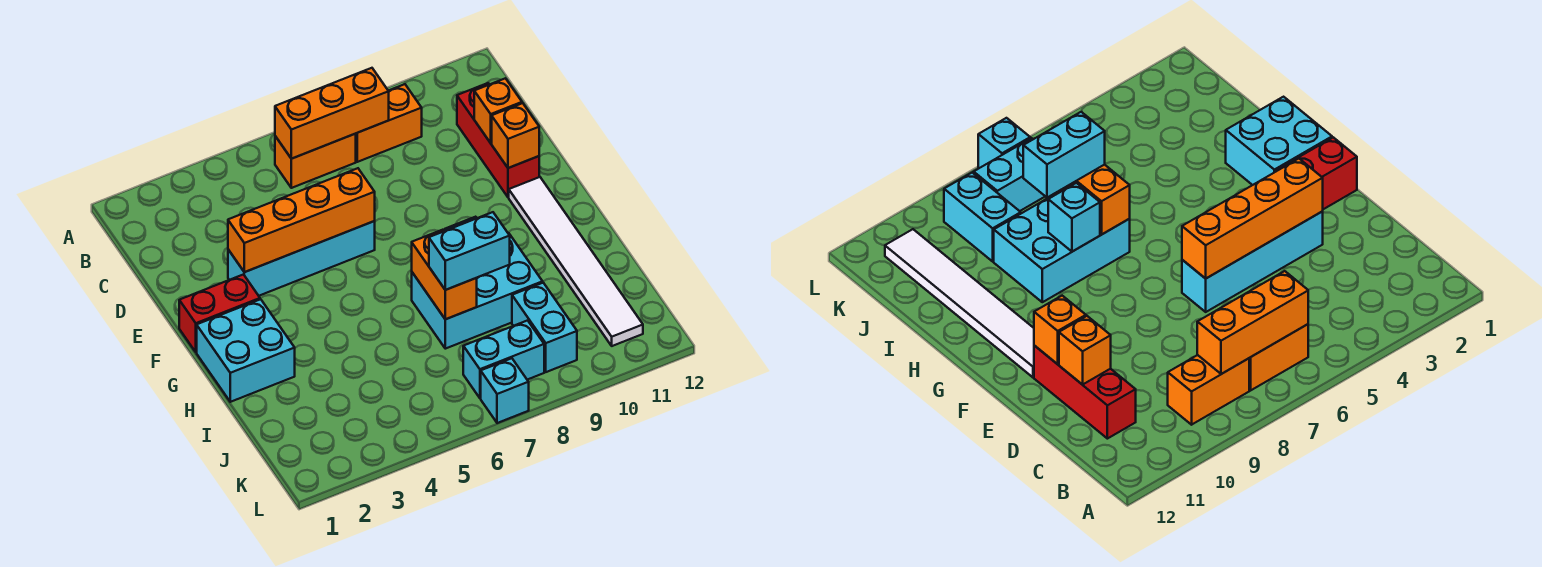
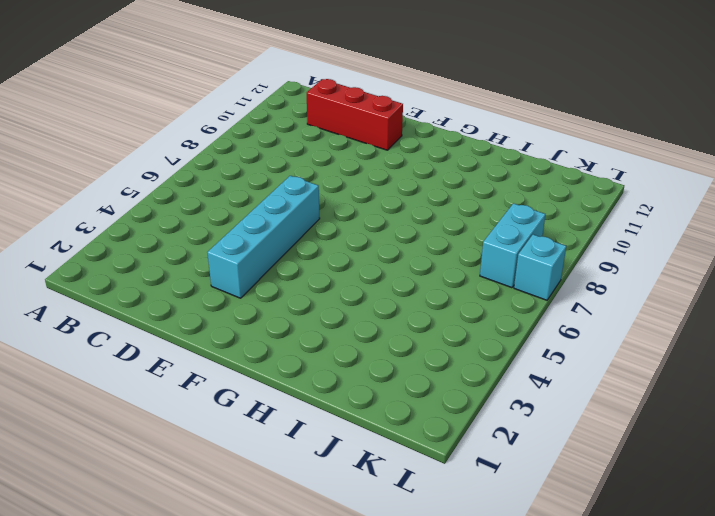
none -> orange brick B6:B7 level 1
none -> orange brick B8:B9 level 1
none -> red brick F1:F2 level 1

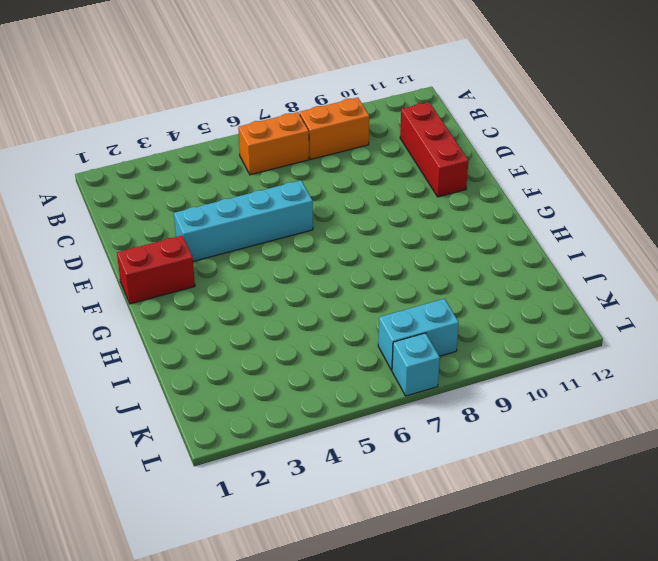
none -> white tile F11:K11 level 1
none -> cyan brick G1:H2 level 1
none -> cyan brick H7:I9 level 1

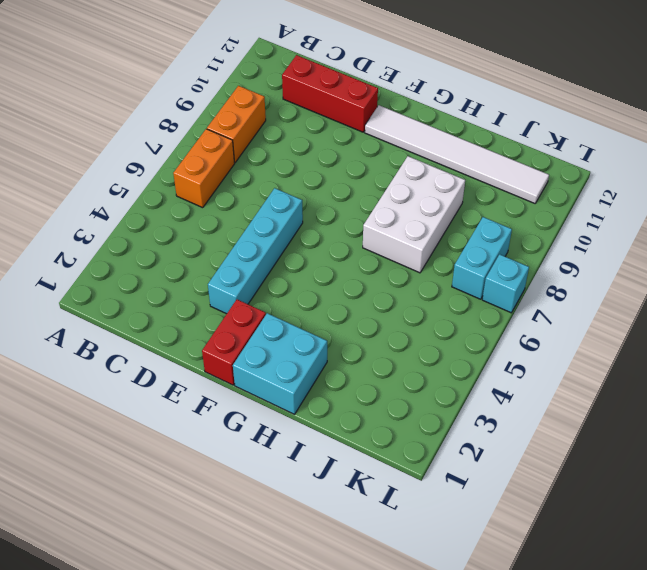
white brick H7:I9 level 1 -> cyan brick H7:I9 level 1
none -> cyan brick J9:K9 level 1
none -> orange brick B6:B8 level 2
none -> orange brick D11 level 2

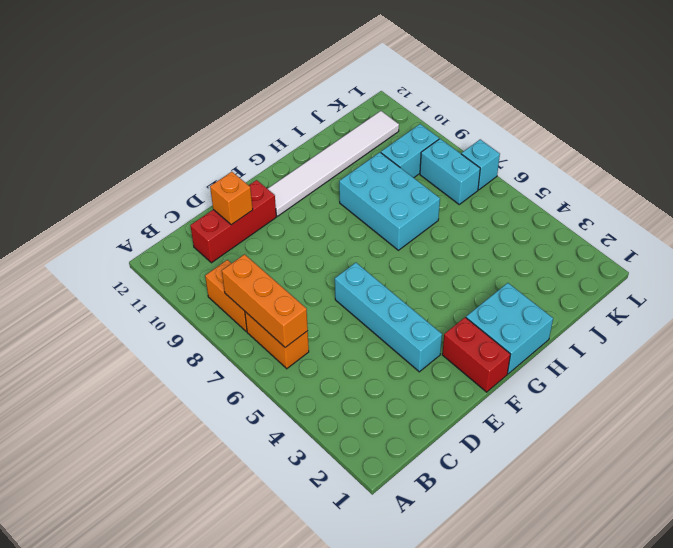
none -> orange brick E3:E6 level 2
none -> orange brick E11 level 2
none -> orange brick H7:I7 level 2

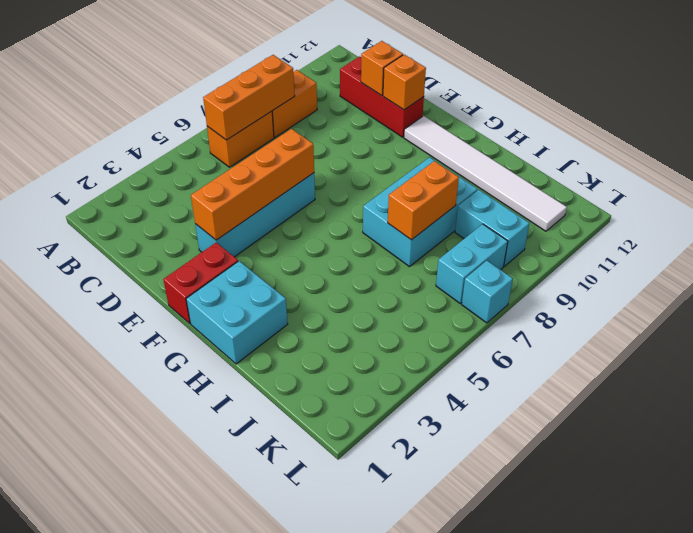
orange brick I7:I8 level 2 -> orange brick H7:I7 level 2
none -> cyan brick H8 level 2
none -> cyan brick I7:I8 level 3

